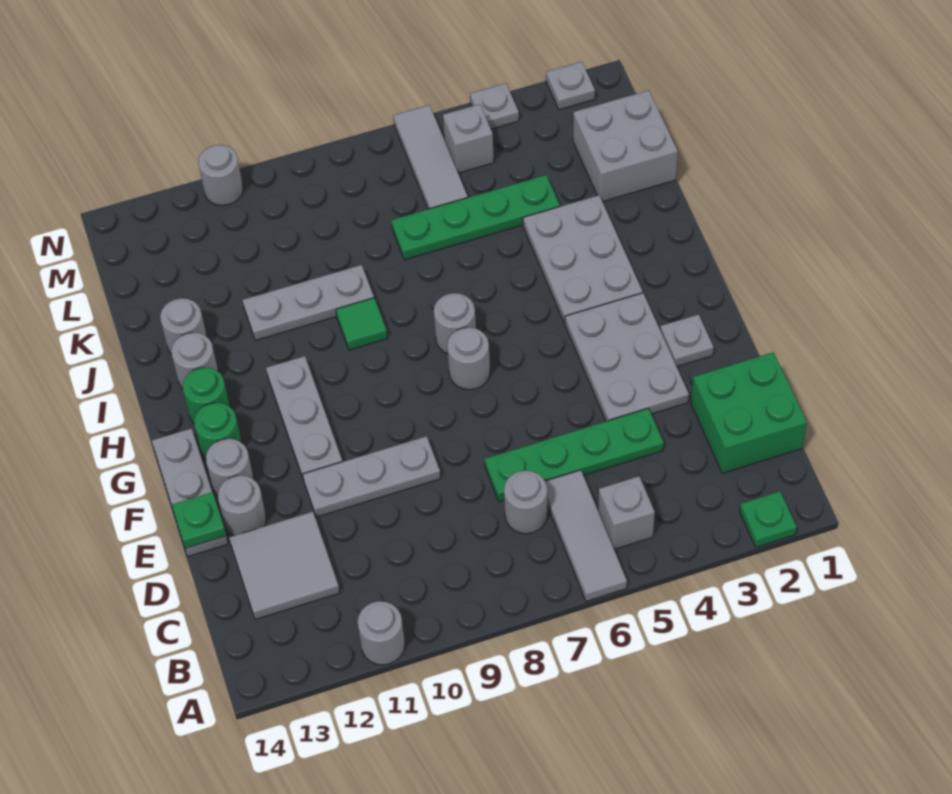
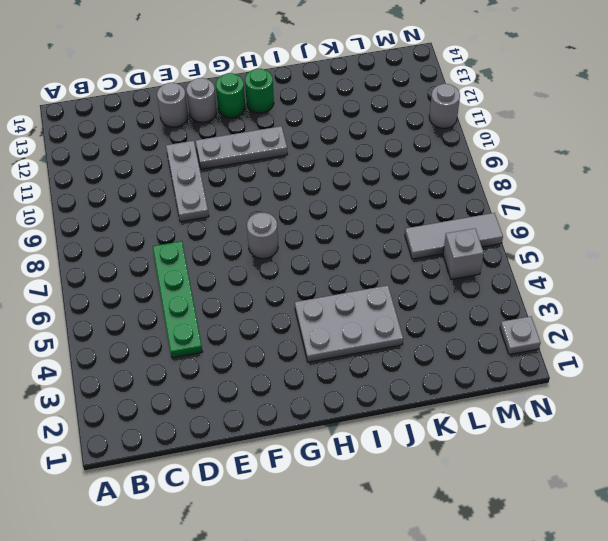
none -> green plate A2 level 1
none -> grey tile A6:C6 level 1
none -> grey round brick A11 level 1
none -> grey brick B5 level 1

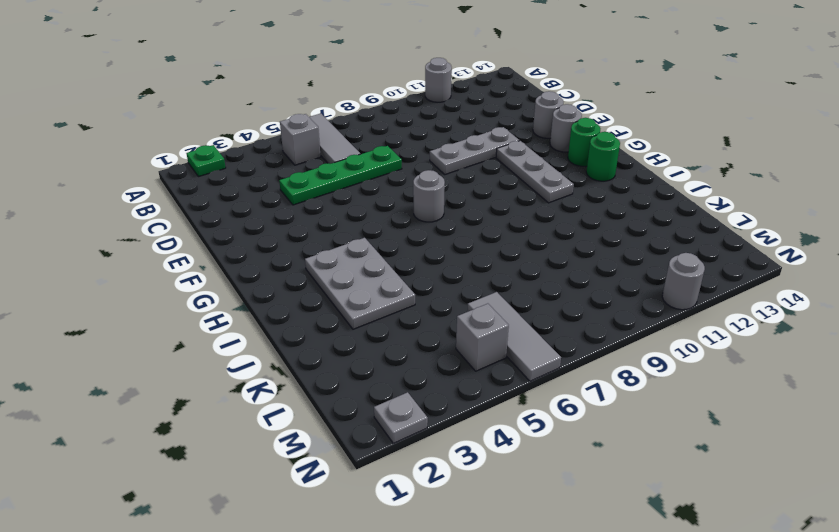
none -> green brick C1:D2 level 1
none -> grey round brick C7 level 1
none -> grey tile C12:D13 level 1
none -> grey plate E3:G4 level 1

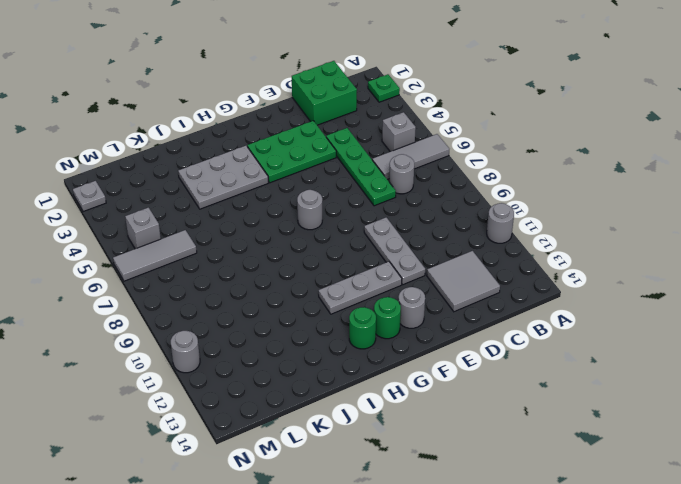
green plate E3:G4 level 1 -> grey plate E3:G4 level 1
none -> grey round brick E13 level 1
none -> grey plate E14:G14 level 1
none -> grey plate F2 level 1
none -> grey round brick H7 level 1

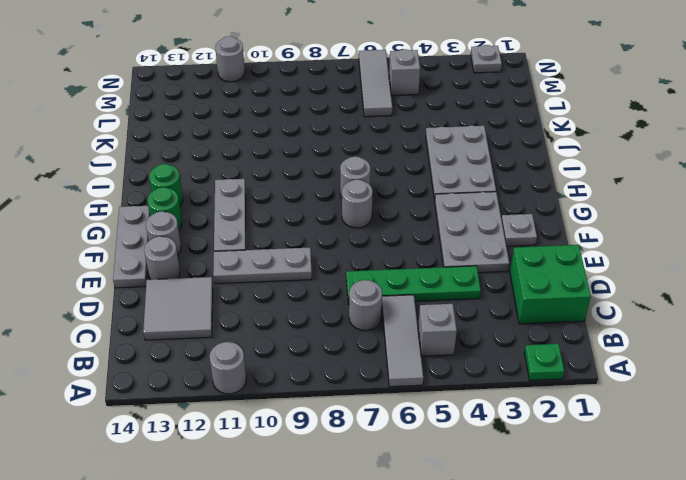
none -> green tile I9 level 1
none -> grey round brick I13 level 1
none -> grey plate J9:J11 level 1
none -> grey round brick J13 level 1

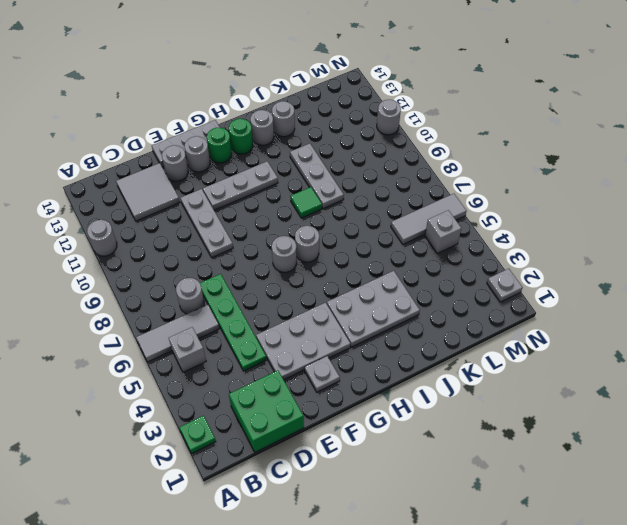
none -> grey brick K1:L2 level 1
none -> green plate K4:K7 level 1
none -> grey plate N4 level 1
none -> green plate E14 level 2

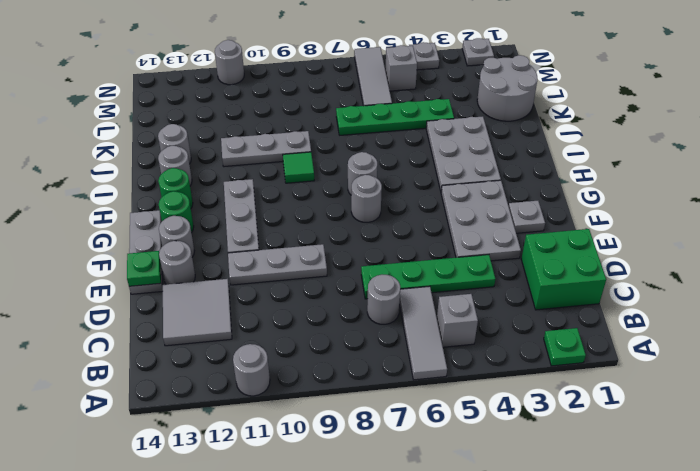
grey round brick K1:L2 level 1 -> grey brick K1:L2 level 1

